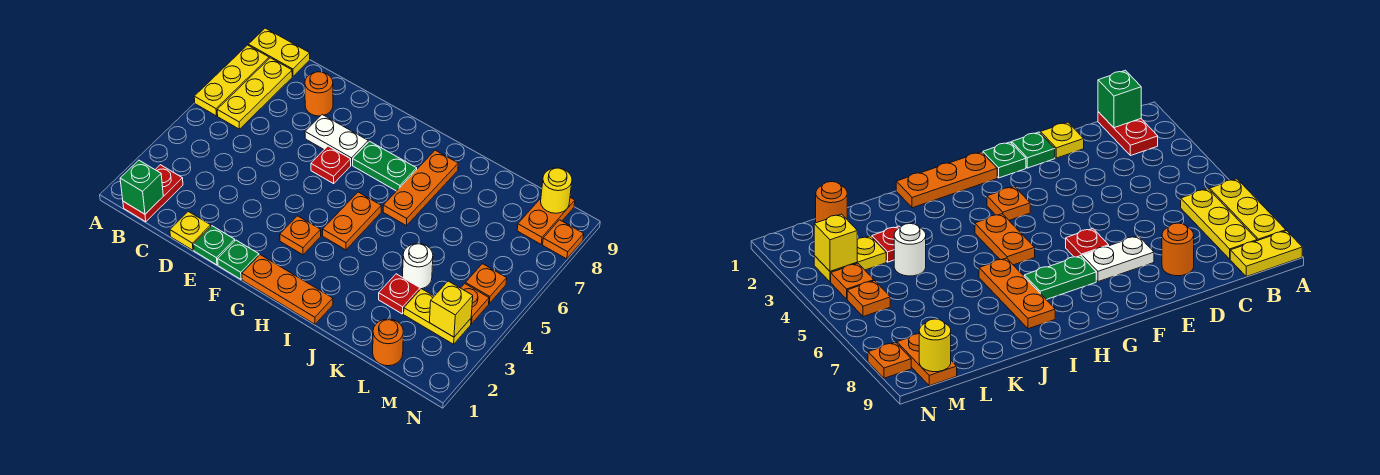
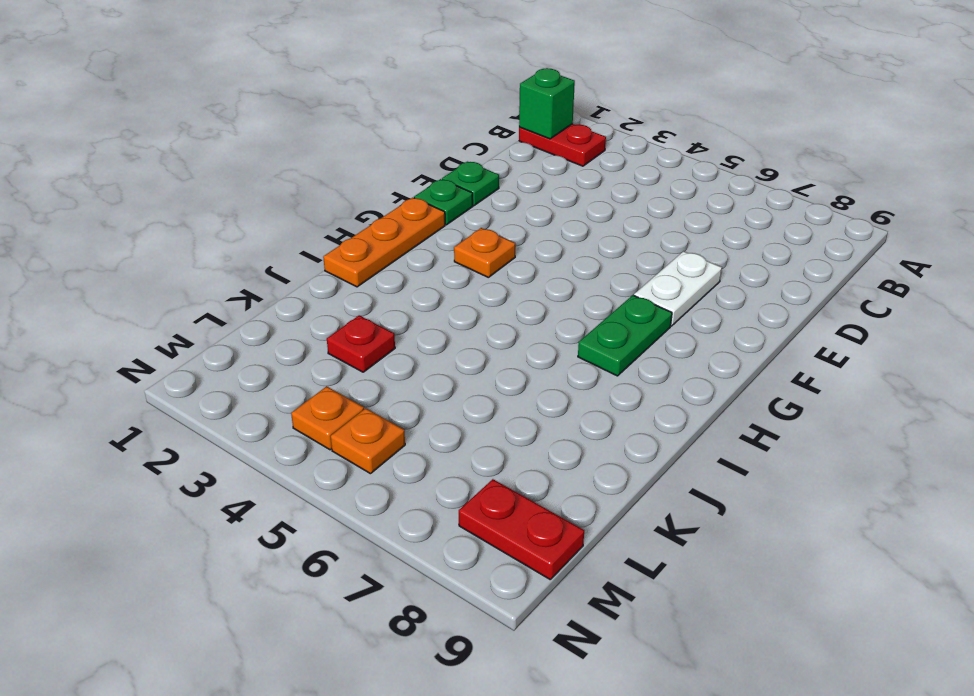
red plate M8:M9 level 1 -> orange plate M8:M9 level 1
none -> yellow plate A6:A8 level 1
none -> yellow plate A9:B9 level 1
none -> yellow plate B6:B8 level 1

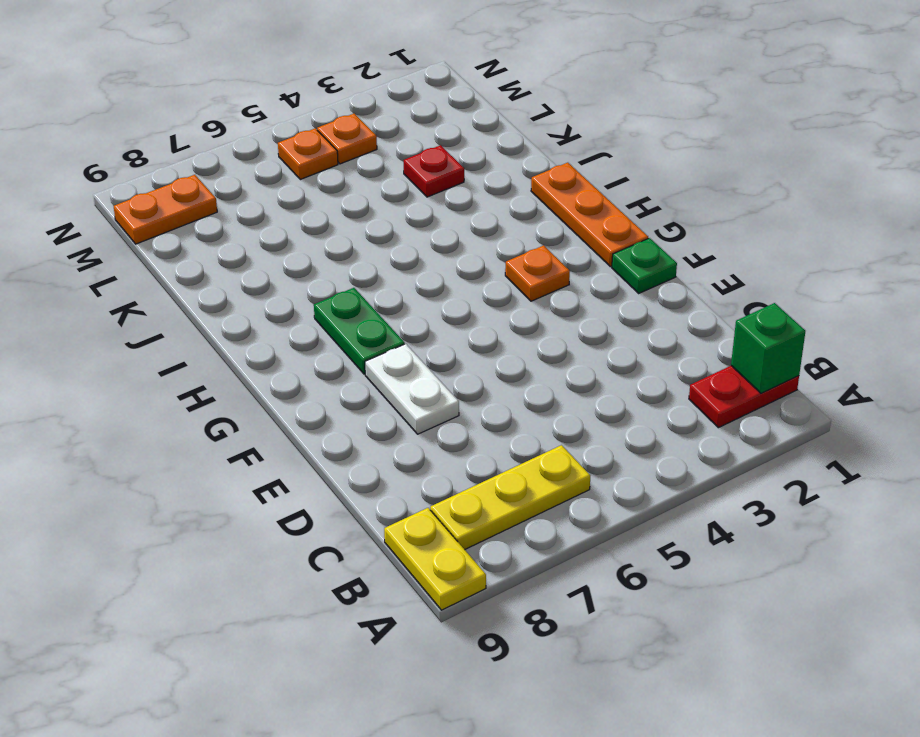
none -> yellow plate A6:A8 level 1
none -> yellow plate D1 level 1
none -> orange round brick D8 level 1

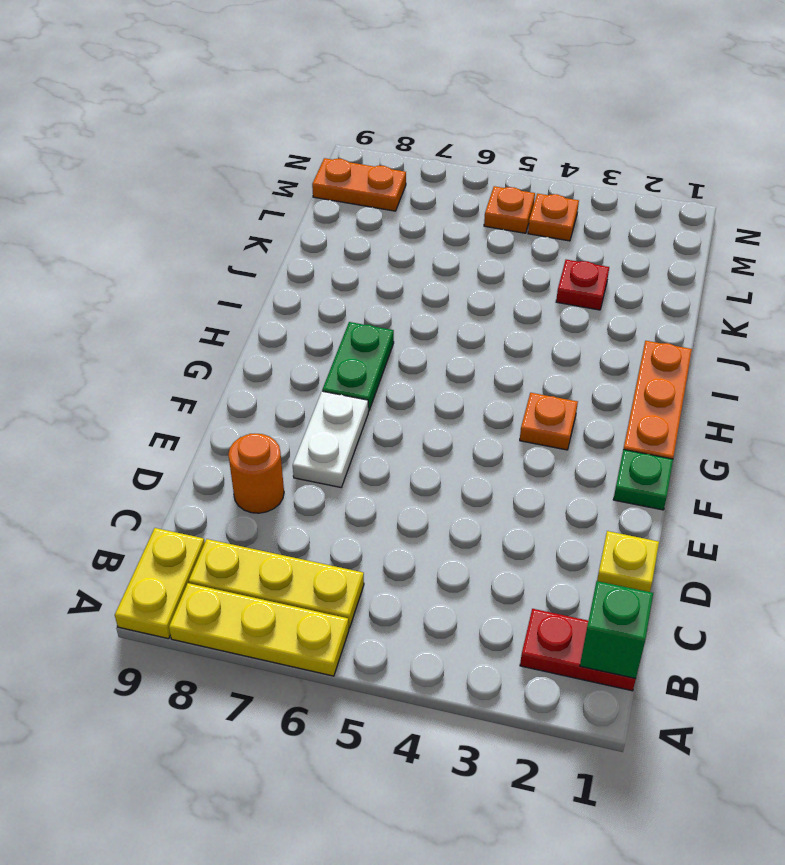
none -> green plate E1 level 1
none -> red plate F6 level 1
none -> orange plate H4:H5 level 1

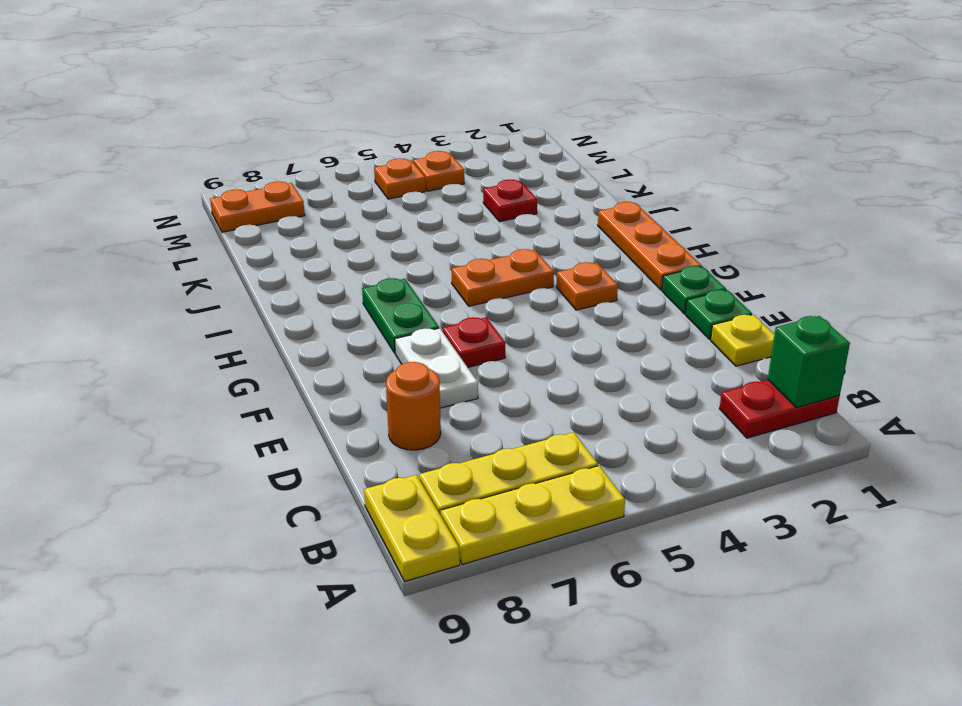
none -> orange plate I6:I8 level 1
none -> white round brick K4 level 1
none -> orange round brick L1 level 1

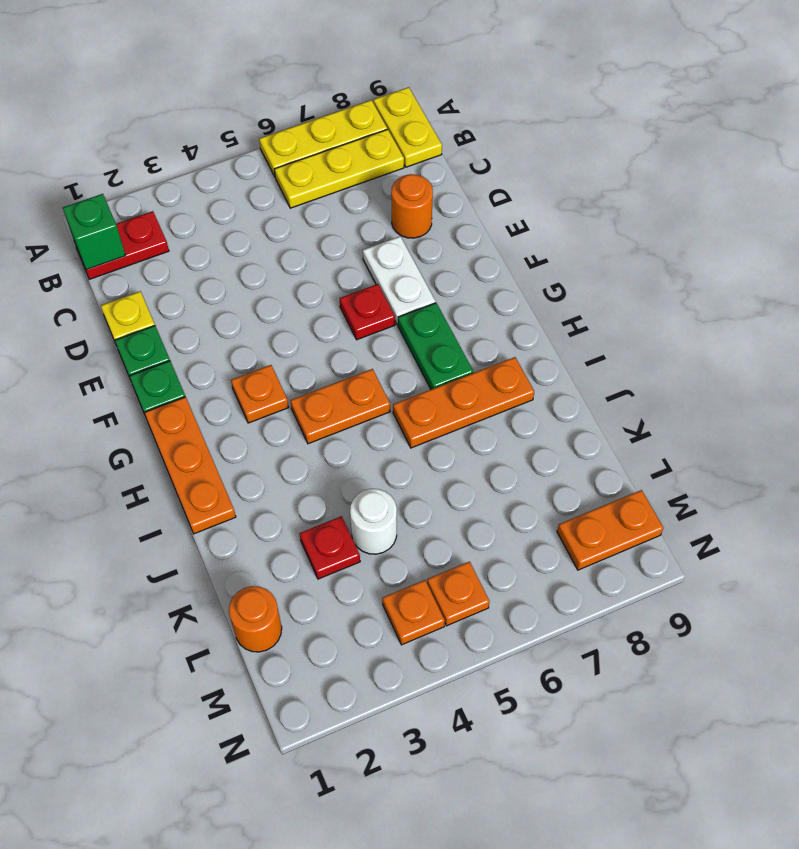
none -> yellow plate L3:M3 level 1
none -> orange plate N8 level 1
none -> yellow brick M3 level 2

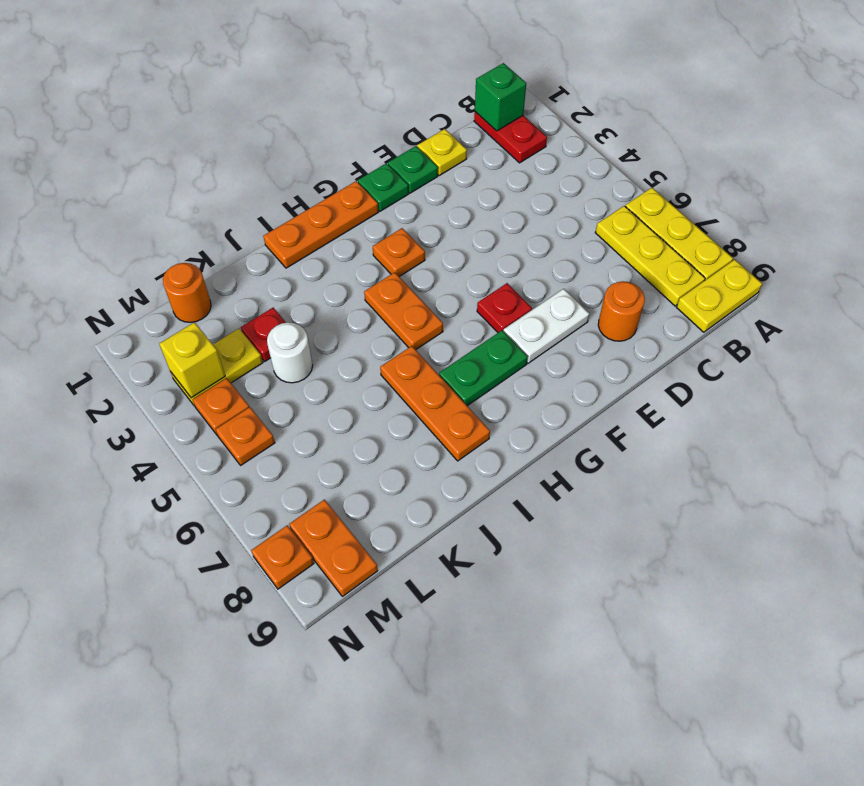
none -> yellow round brick M9 level 2

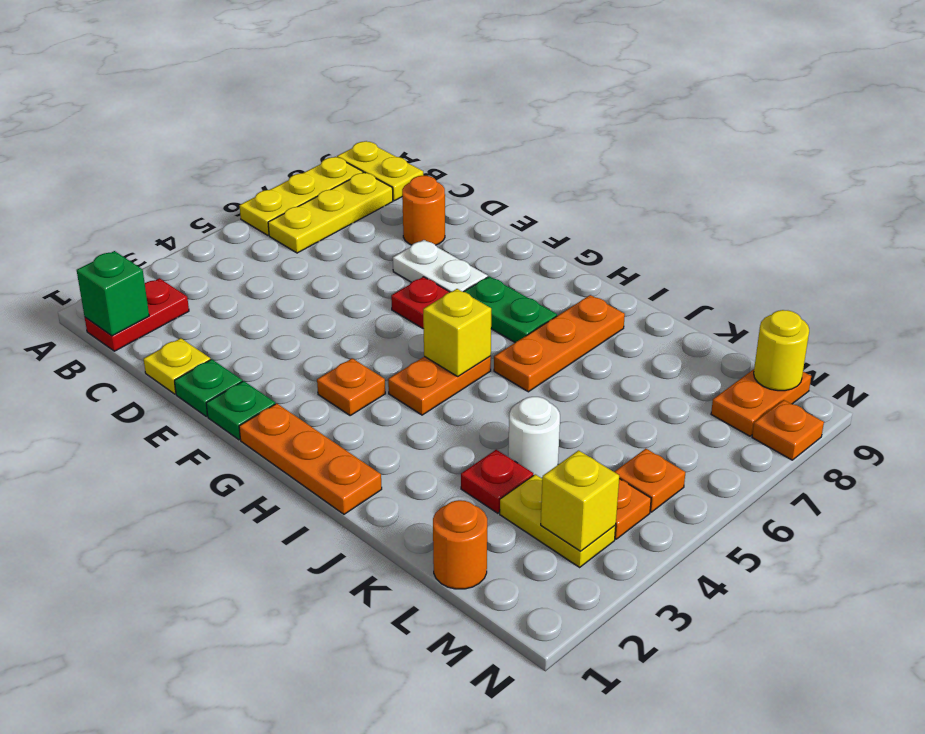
yellow brick H5 level 2 -> none

